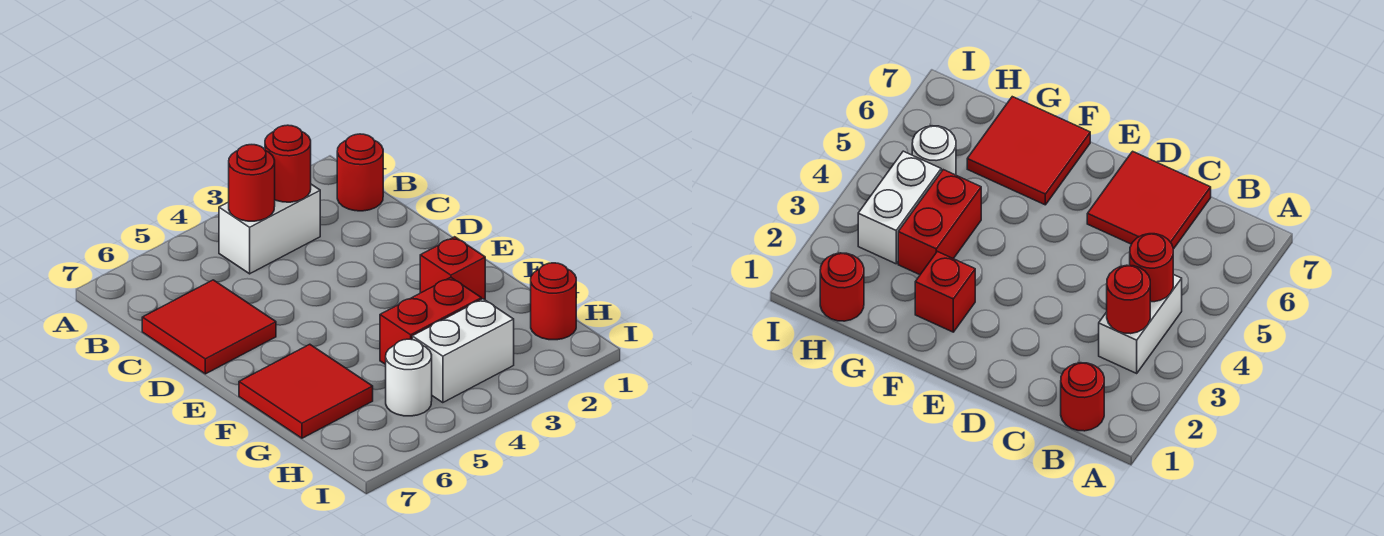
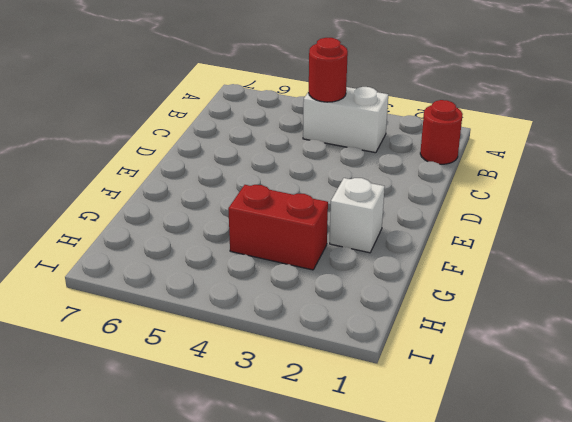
white brick F2 level 1 -> red brick F2 level 1
none -> red tile C6:D7 level 1
none -> red tile F6:G7 level 1

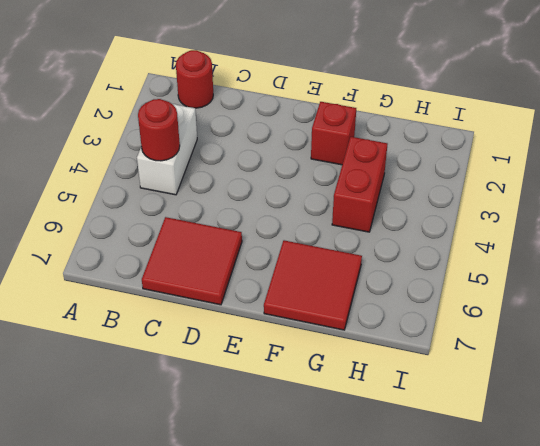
none -> red round brick H1 level 1
none -> white brick H3:H4 level 1

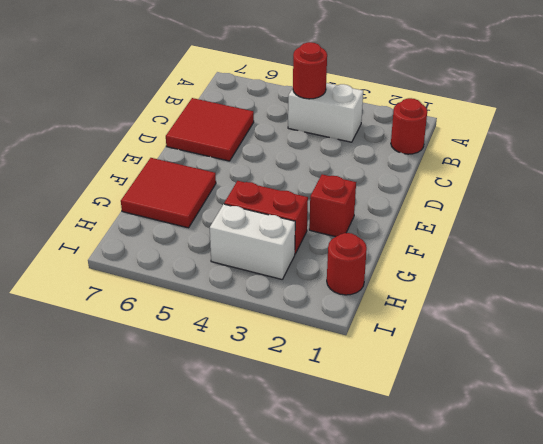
none -> white round brick H5 level 1
none -> red round brick B3 level 2

